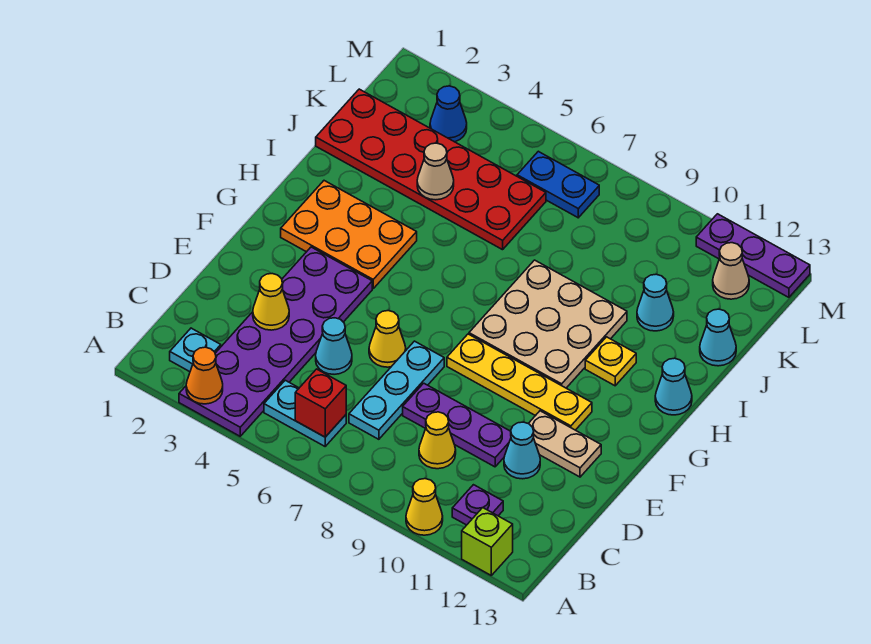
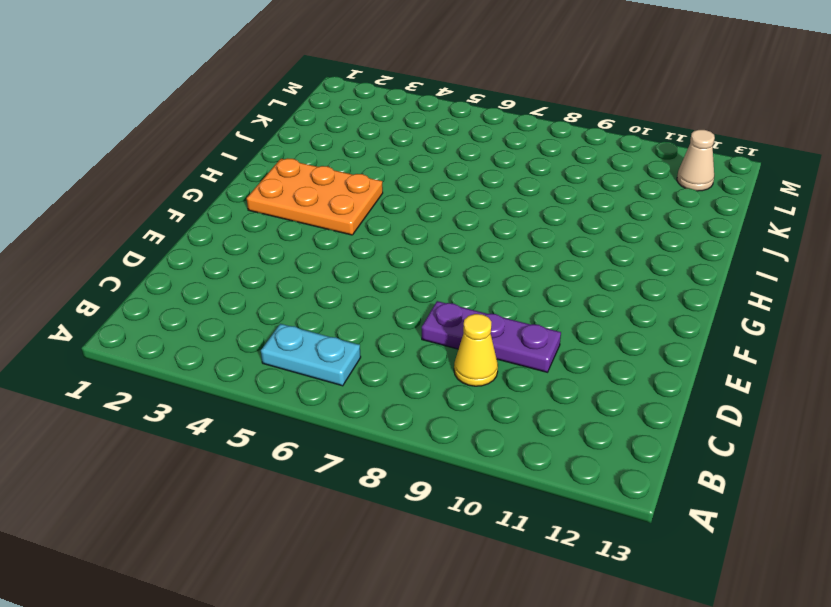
none -> purple plate A3:F4 level 1
none -> yellow cone A10 level 1
none -> lime brick A12 level 1

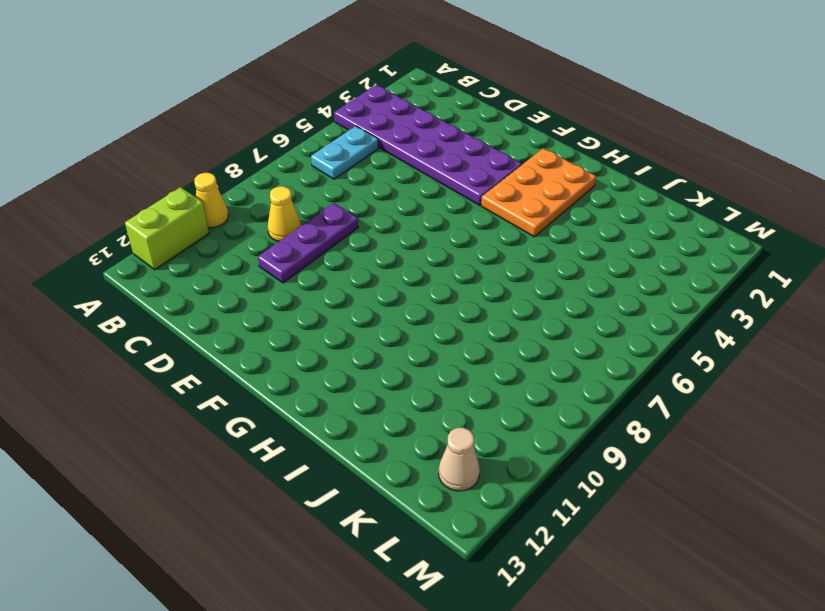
lime brick A11:A12 level 1 -> lime brick A12 level 1
none -> cyan plate B2 level 1
none -> purple plate B11 level 1
none -> cyan plate C7:E7 level 1

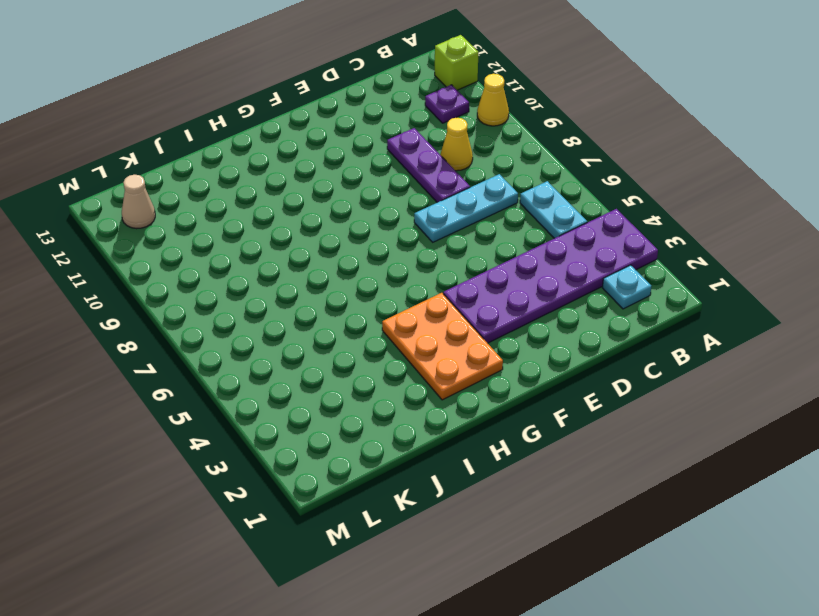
none -> cyan cone D5 level 1
none -> cyan cone D11 level 1
none -> yellow cone E6 level 1

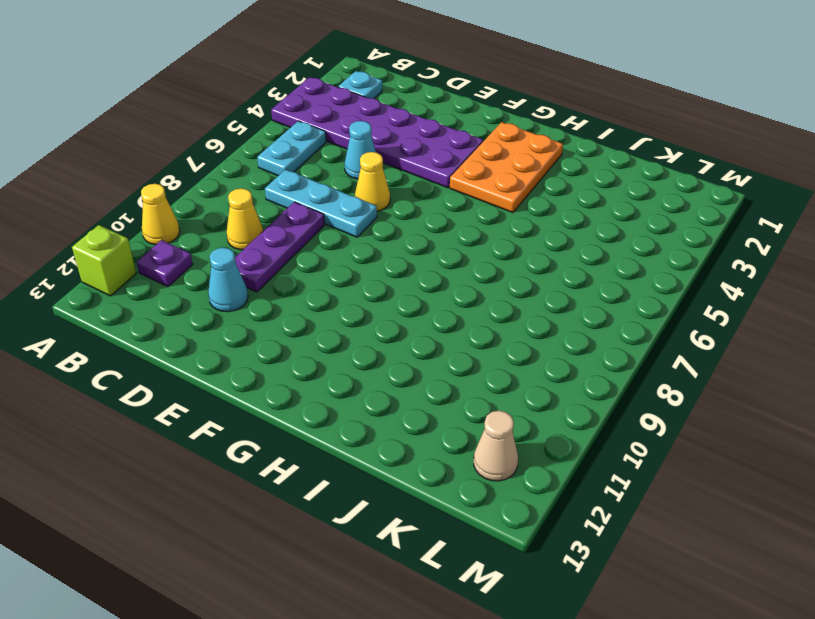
none -> tan plate E11:E12 level 1
none -> yellow plate F8:F11 level 1
none -> tan plate G8:I10 level 1

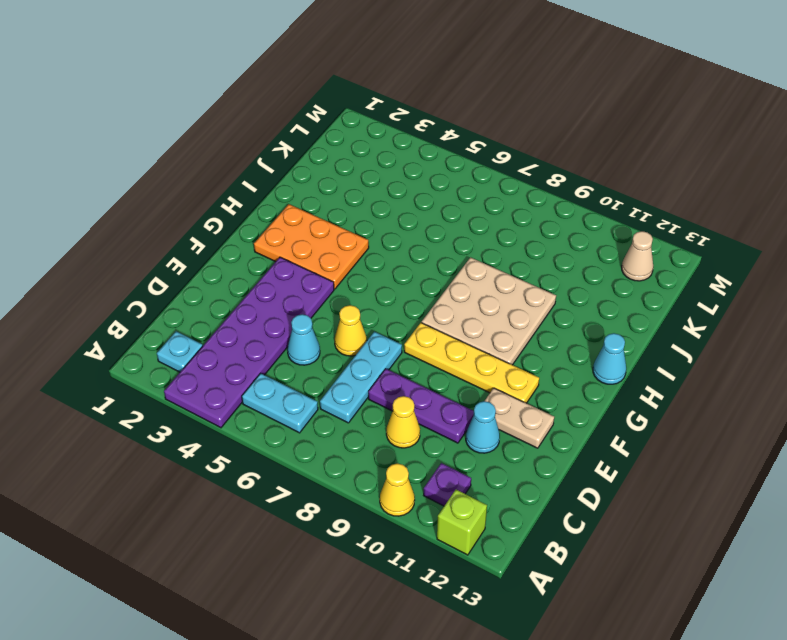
none -> yellow plate H11 level 1
none -> red plate J1:K6 level 1
none -> cyan cone J11 level 1

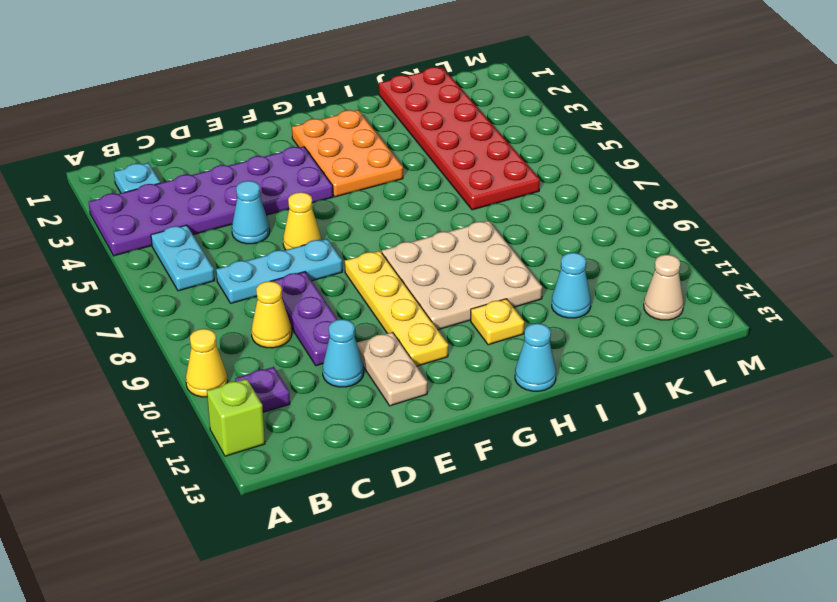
none -> cyan cone J13 level 1
none -> blue cone L3 level 1
none -> blue plate L6:L7 level 1

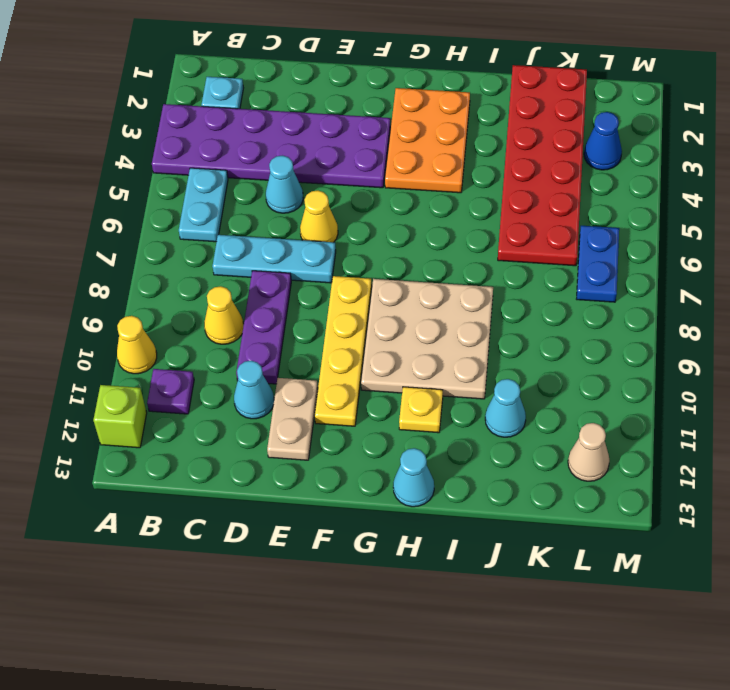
none -> cyan cone J13 level 1
none -> purple plate M11:M13 level 1
none -> orange cone A3 level 2

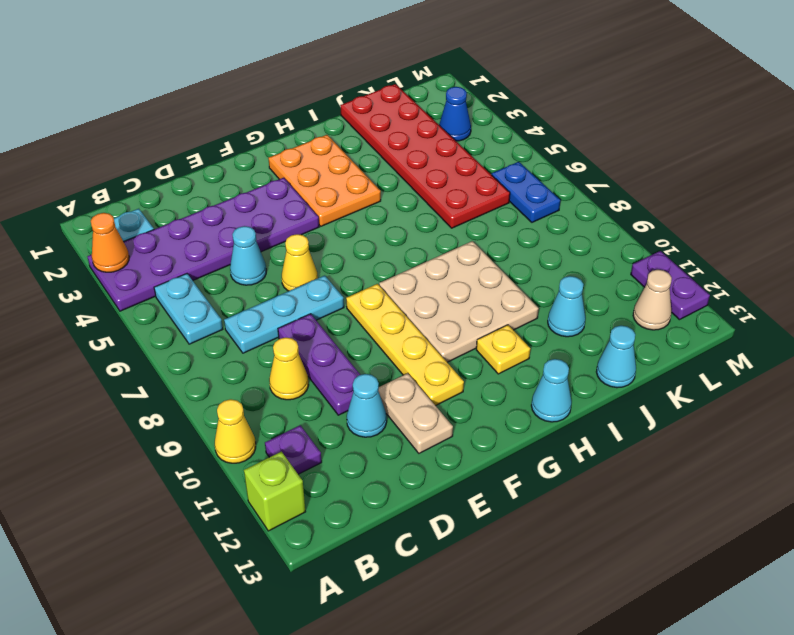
purple plate M11:M12 level 1 -> purple plate M11:M13 level 1
none -> red brick B6 level 2
none -> yellow cone D3 level 2
none -> tan cone J4 level 2

